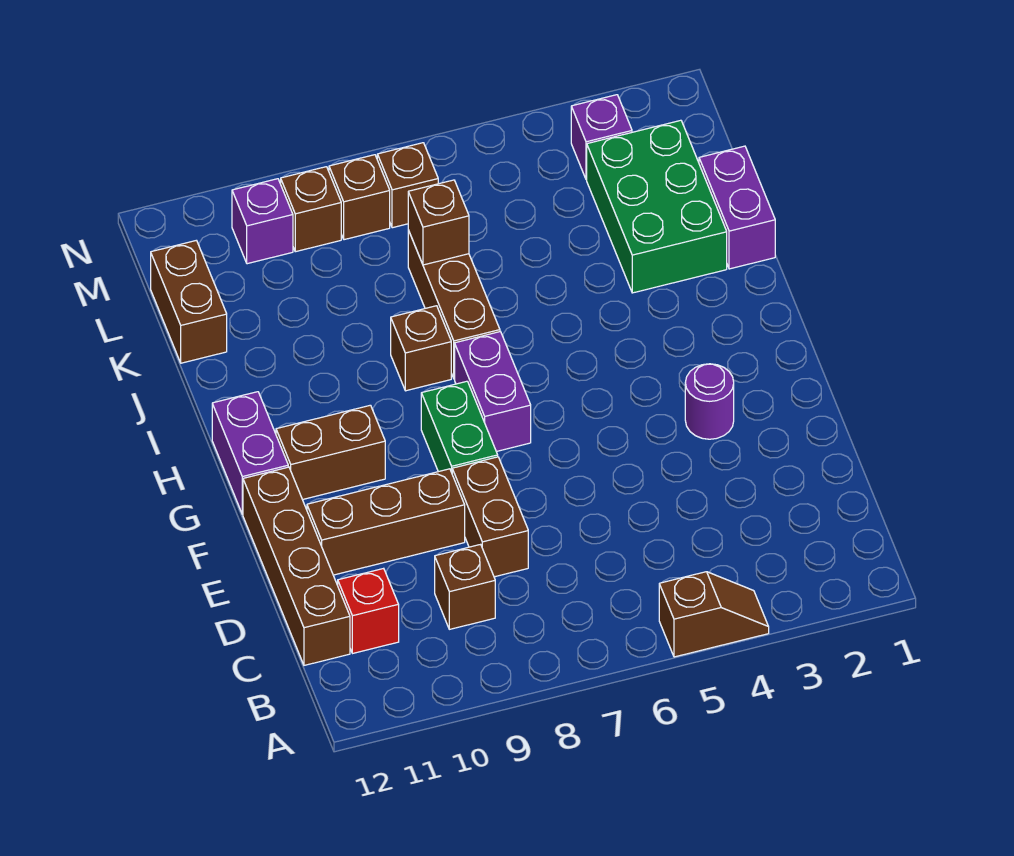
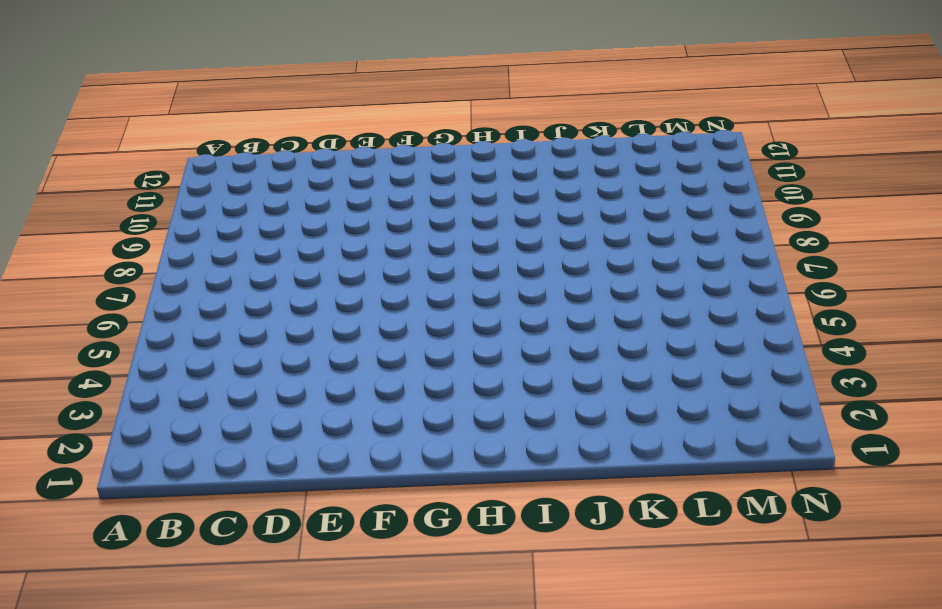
none -> brown slope A4:A5 level 1 top 5
none -> brown brick C9 level 1
none -> red brick C11 level 1

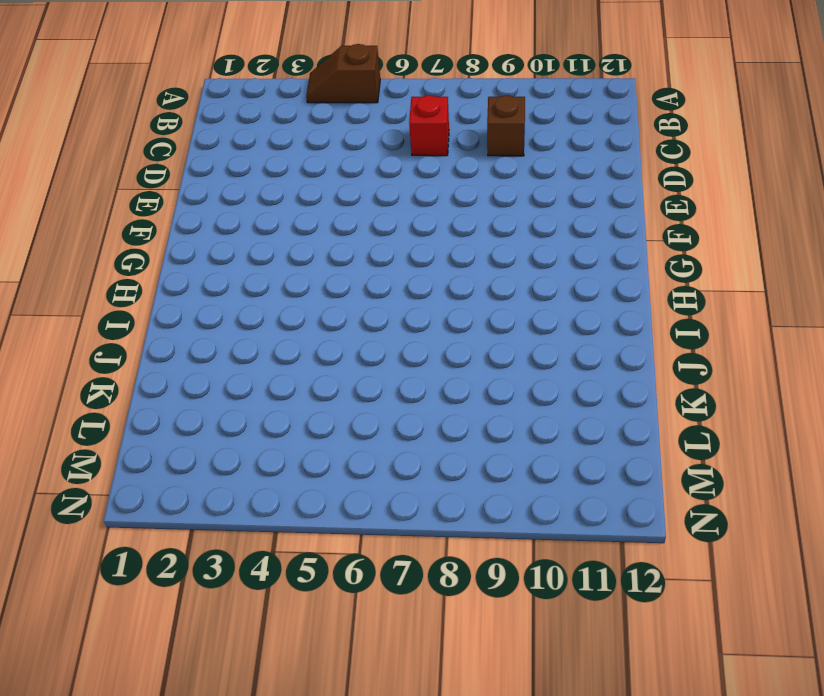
red brick C7 level 1 -> red brick C11 level 1
none -> brown brick C12:F12 level 1
none -> brown brick D8:E8 level 1
none -> brown brick E9:E11 level 1

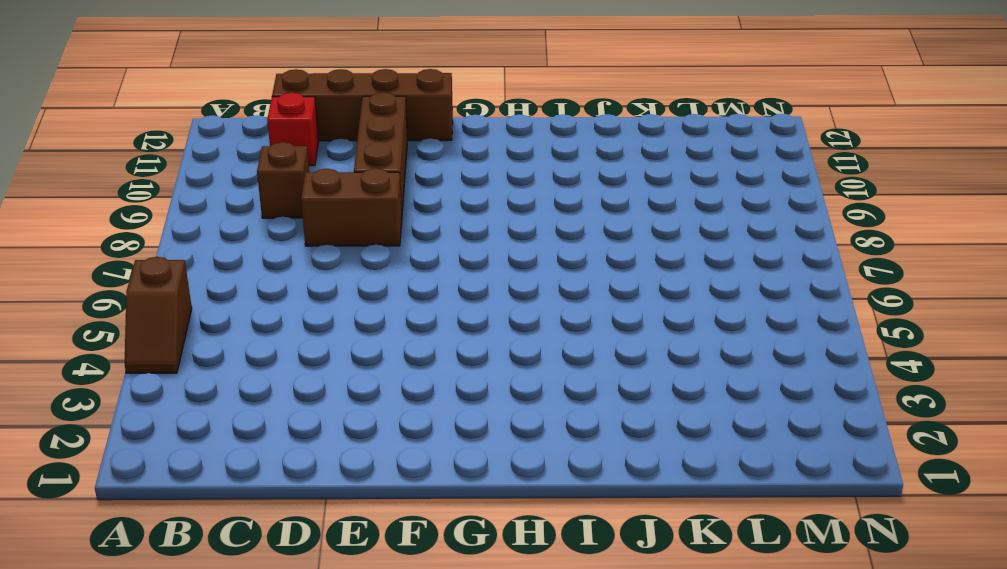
none -> purple round brick F3 level 1
none -> green brick F8:G8 level 1
none -> purple brick G7:H7 level 1

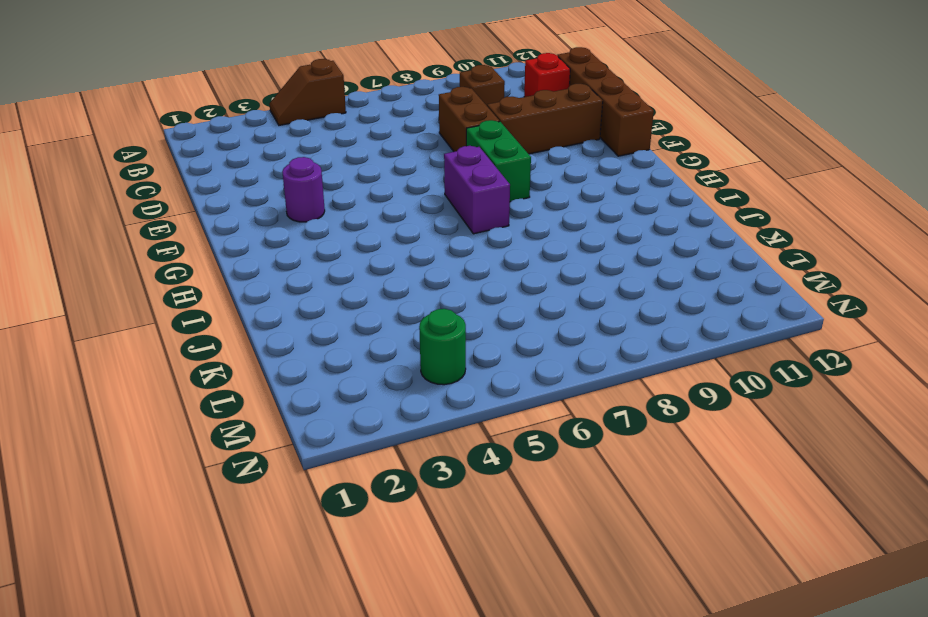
green round brick M4 level 1 -> none
none -> brown brick G10:G11 level 1
none -> purple brick G12:H12 level 1
none -> brown brick I7:K7 level 1

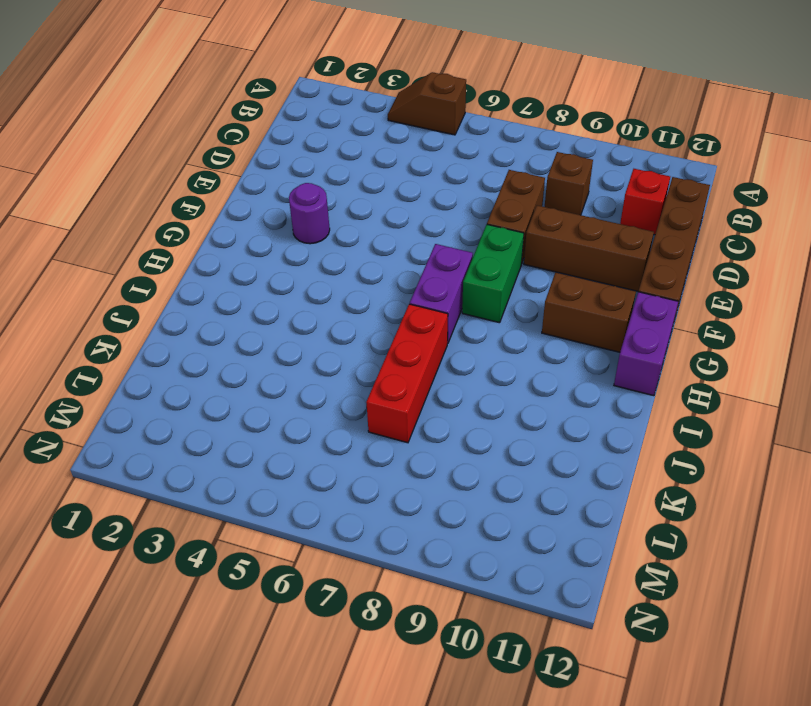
red brick I7:K7 level 1 -> brown brick I7:K7 level 1
none -> brown brick I8 level 1
none -> purple brick J1:K1 level 1
none -> green brick J2:L3 level 1

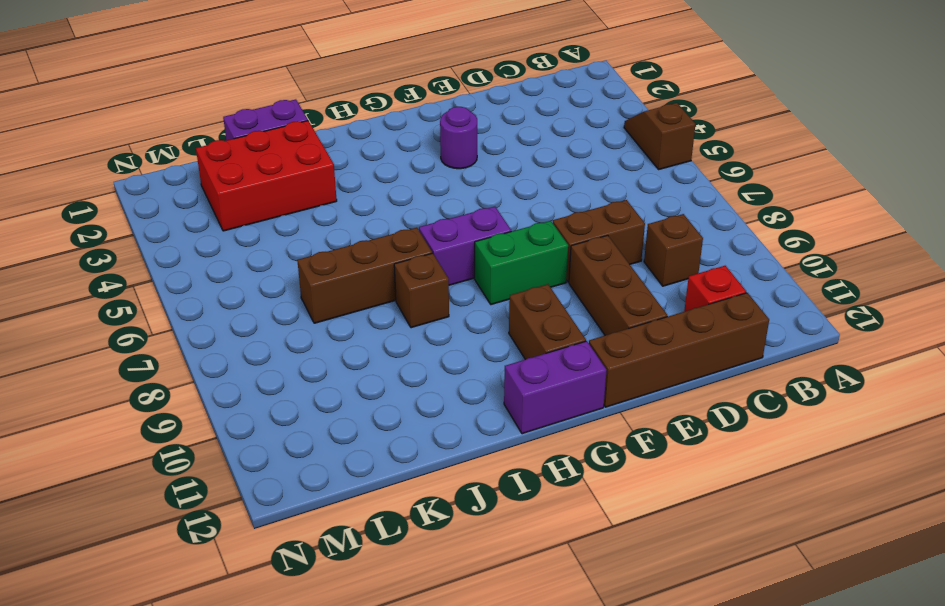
red brick J2:L3 level 1 -> green brick J2:L3 level 1
none -> brown brick K12:L12 level 1
none -> purple brick M3 level 1
none -> brown brick M7 level 1

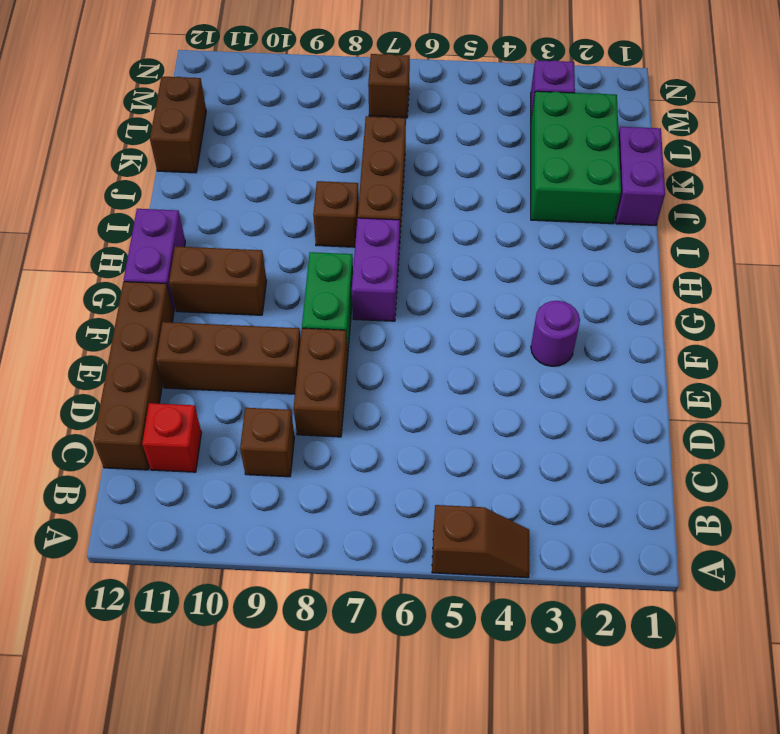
none -> brown brick M8 level 1
none -> brown brick M9 level 1
none -> purple brick M10 level 1

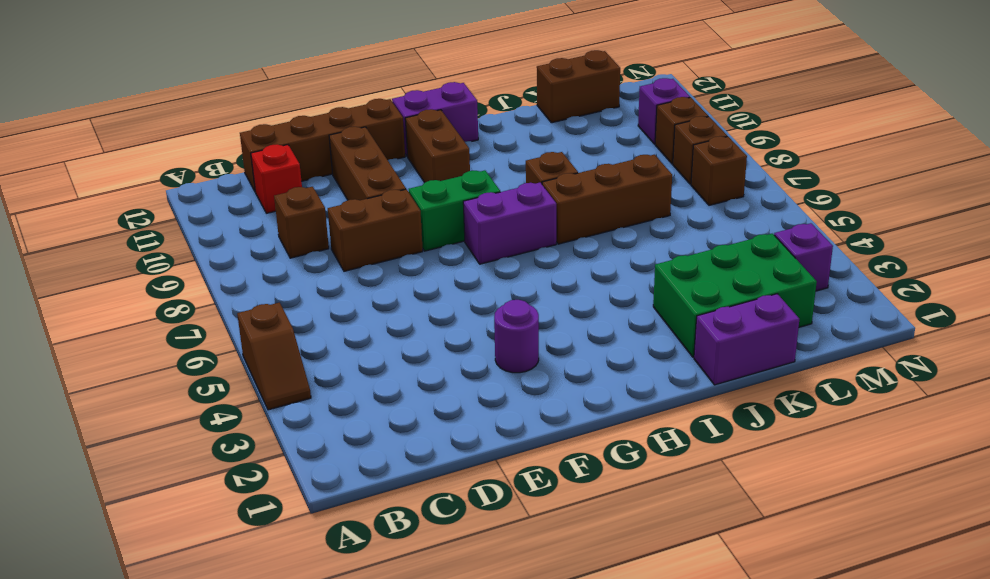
none -> brown brick K7 level 2

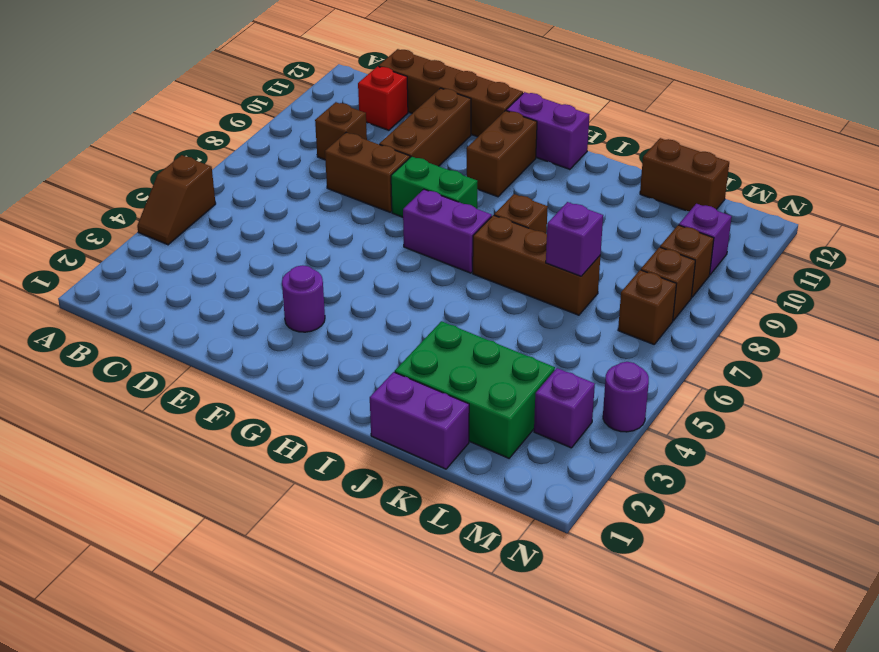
purple brick K7 level 2 -> brown brick K7 level 2
purple round brick N4 level 1 -> none

